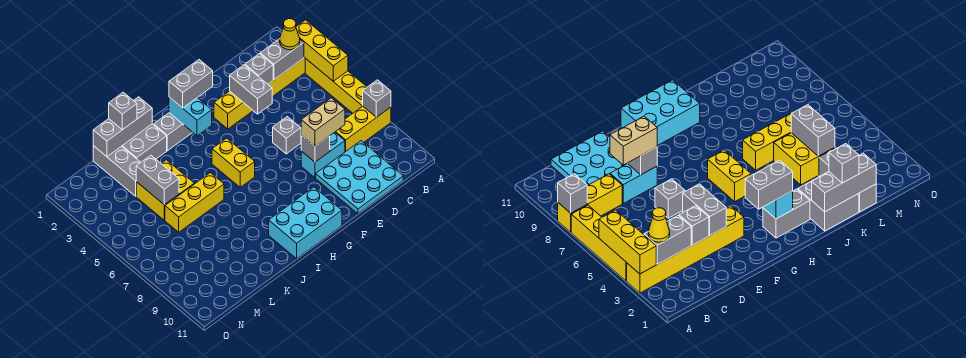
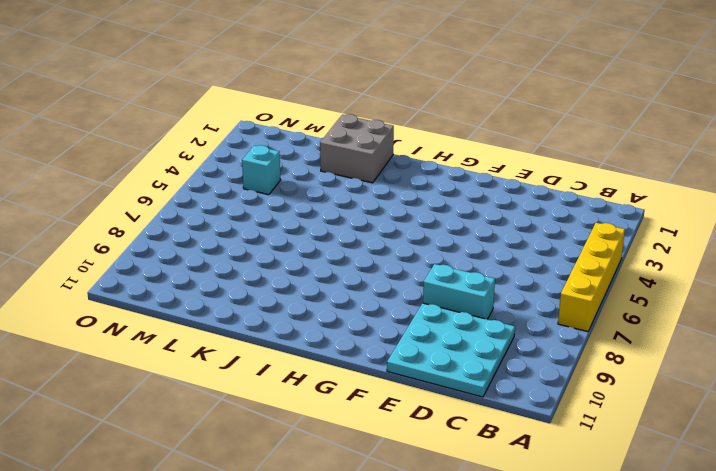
cyan brick M4 level 1 -> none
none -> yellow brick A3:F3 level 1
none -> yellow brick A8:C8 level 1
none -> grey brick E6 level 1

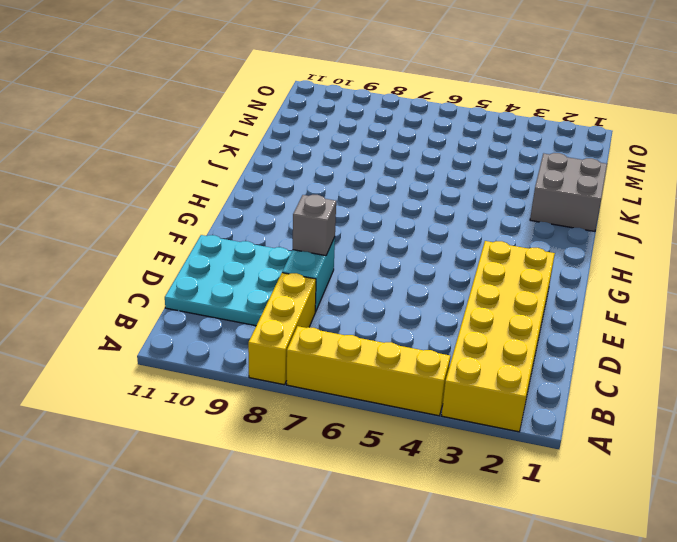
yellow brick A2:F3 level 1 -> yellow brick A3:F3 level 1
none -> grey brick E6 level 1
none -> cyan brick G10:I11 level 1
none -> grey brick H2:I2 level 1

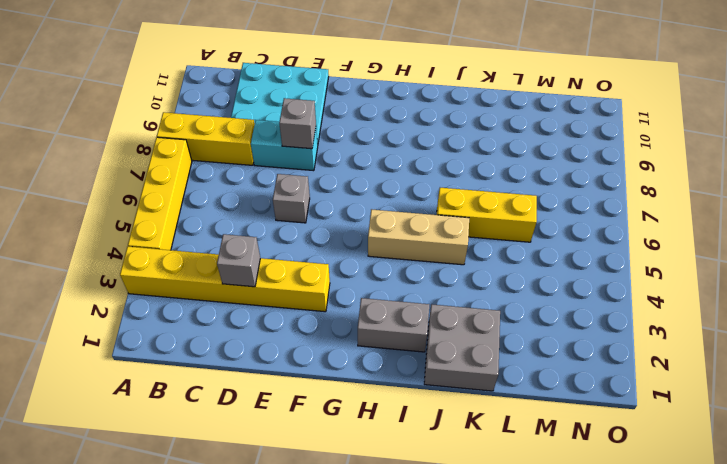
tan brick H5:J5 level 1 -> yellow brick H5:H6 level 1
none -> cyan brick G10:I11 level 1
none -> yellow brick K4:L5 level 1
none -> grey brick L1:L3 level 1

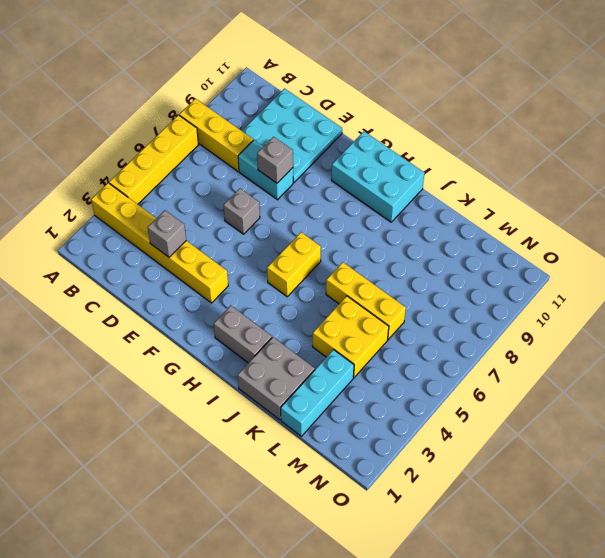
cyan brick L1:L3 level 1 -> grey brick L1:L3 level 1
none -> yellow brick A3:A5 level 2
none -> grey brick A8 level 2
none -> grey brick B3:C3 level 2

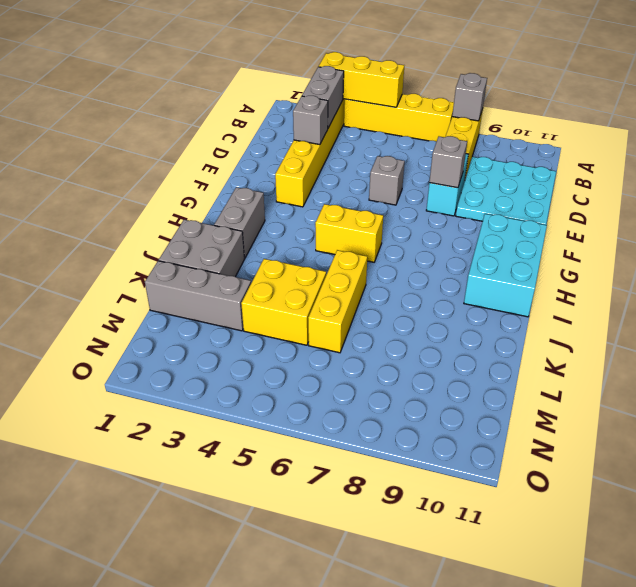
none -> grey brick E3:E4 level 2
none -> cyan brick H2:H3 level 2
none -> grey brick J1:L1 level 2

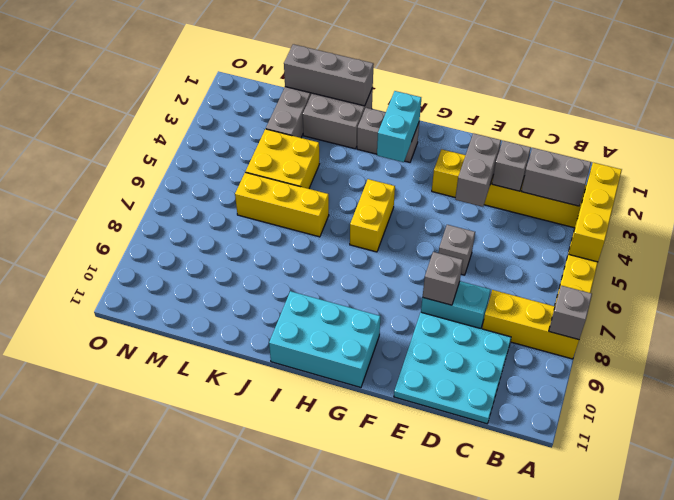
none -> grey brick L4:L5 level 2
none -> yellow cone B3 level 3
none -> tan brick D8:E8 level 3

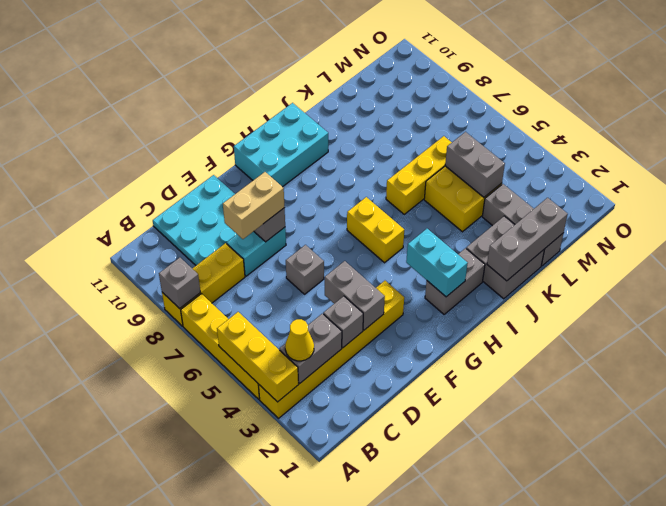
none -> grey brick G2:H2 level 3
none -> grey brick K1 level 3

